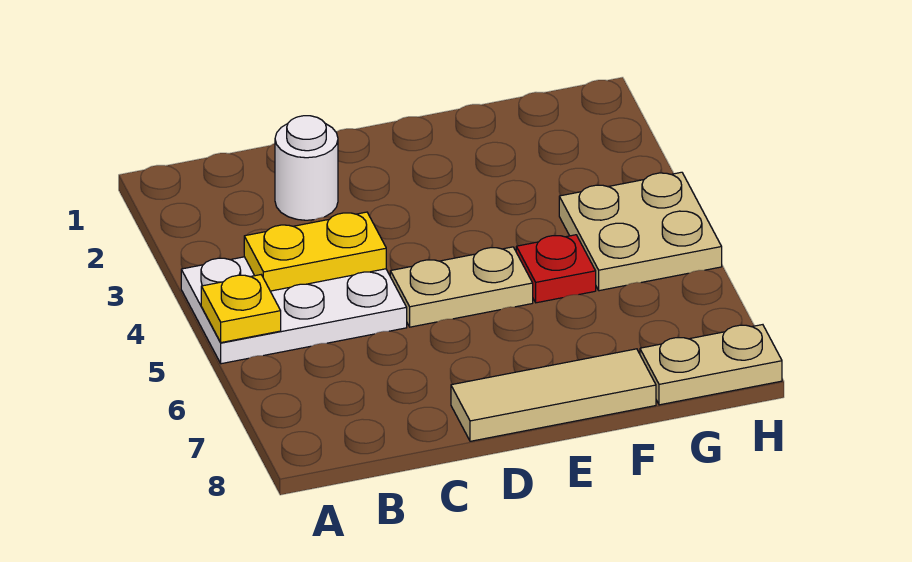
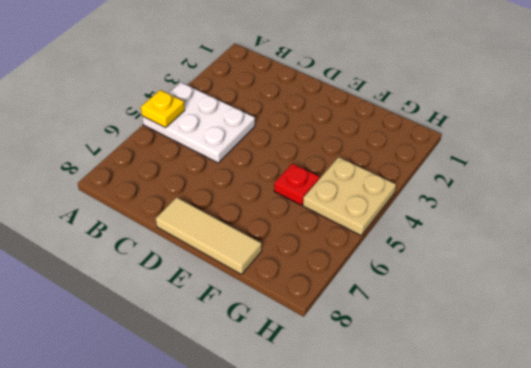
none -> white round brick C2 level 1
none -> tan plate D5:E5 level 1

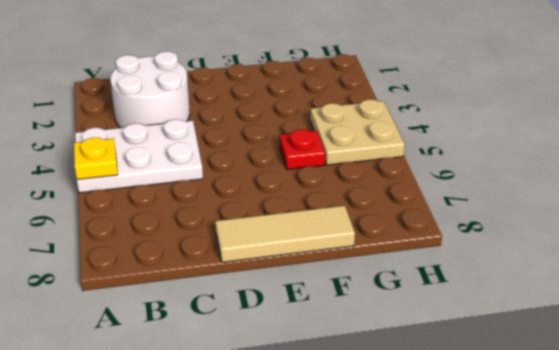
white round brick B2:C3 level 1 -> white round brick C2 level 1
none -> tan plate D5:E5 level 1
none -> tan plate G8:H8 level 1

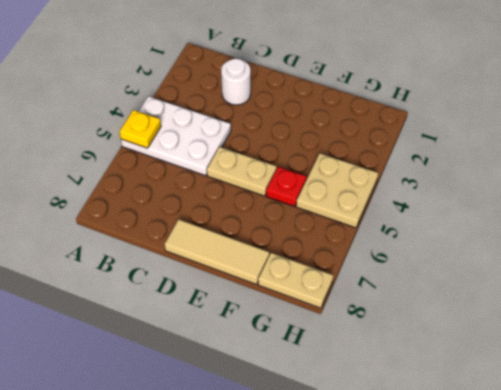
none -> yellow plate B4:C4 level 2

